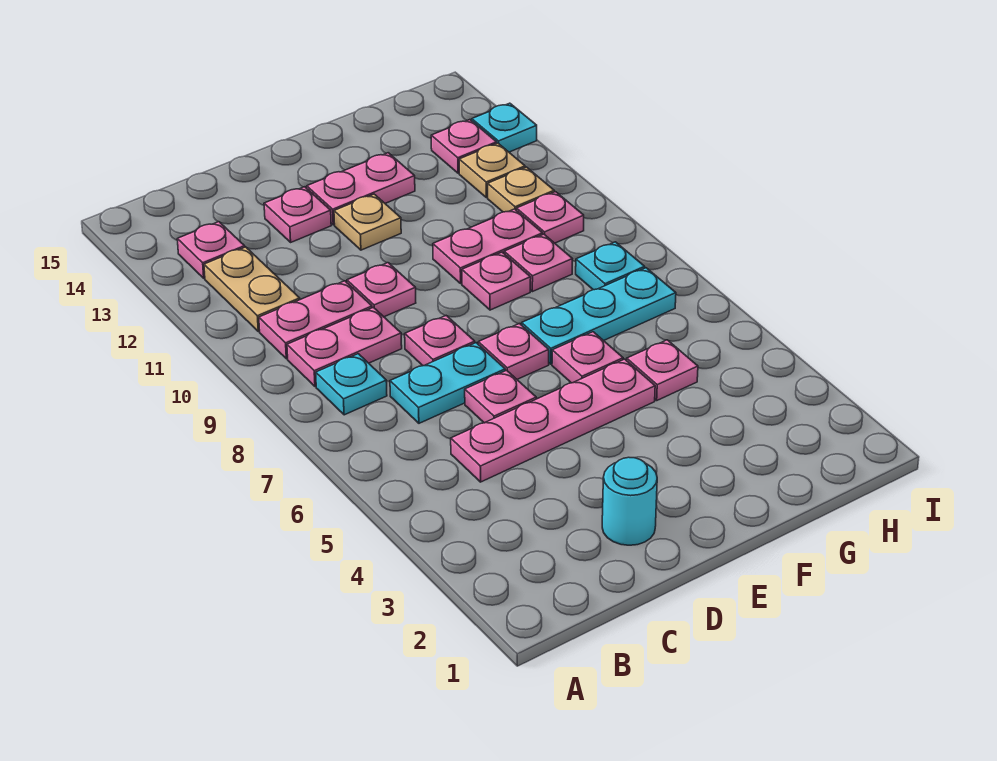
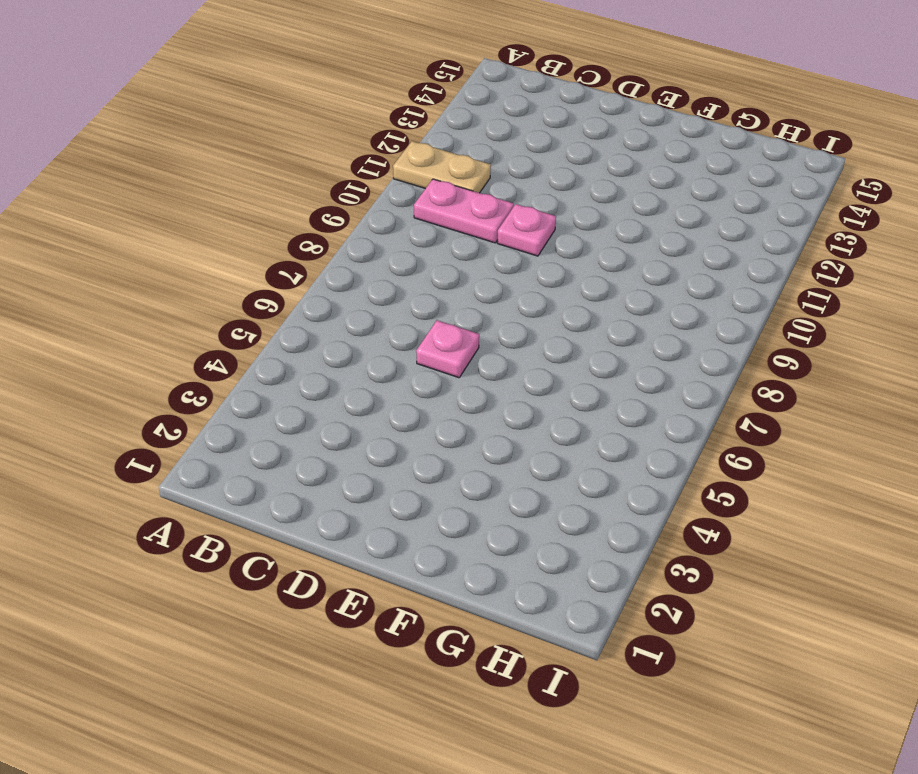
tan plate A11:B11 level 1 -> tan plate B11:B12 level 1
none -> cyan plate B8 level 1
none -> pink plate B9:C9 level 1
none -> pink plate B13 level 1

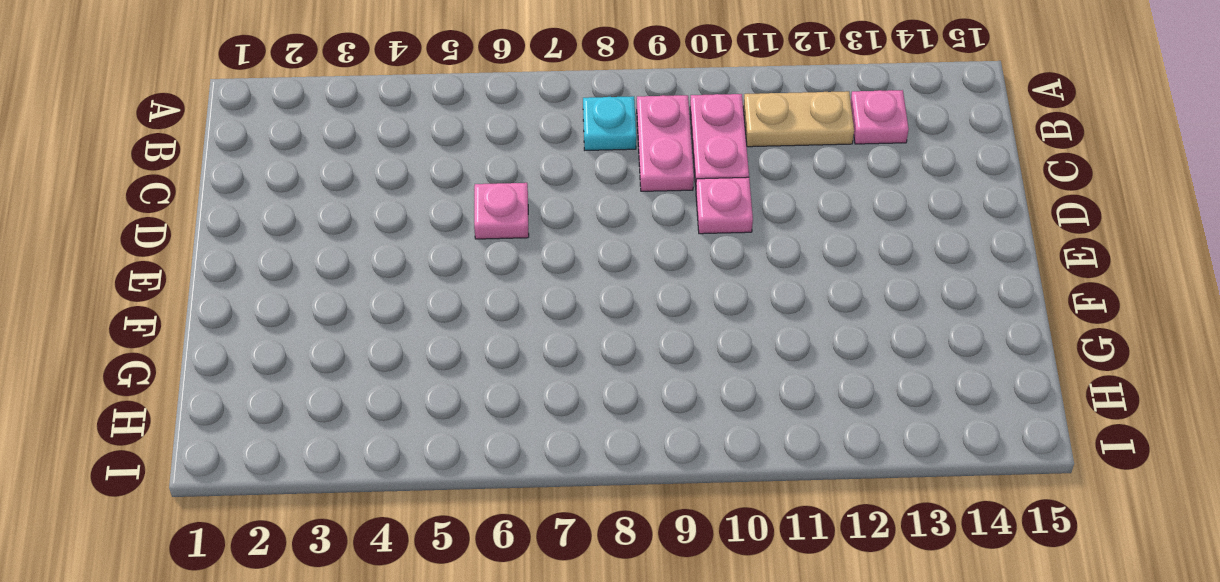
none -> pink plate C5:F5 level 1
none -> cyan plate C7:D7 level 1
none -> cyan round brick D2 level 1

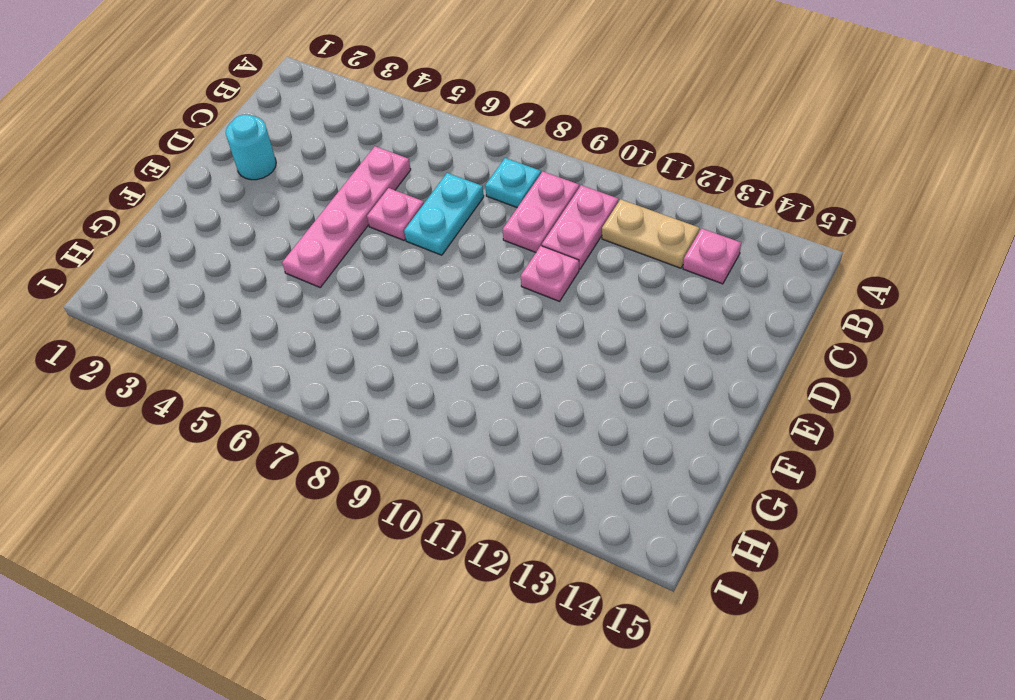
none -> pink plate D8 level 1
none -> pink plate D13 level 1
none -> pink plate E7 level 1

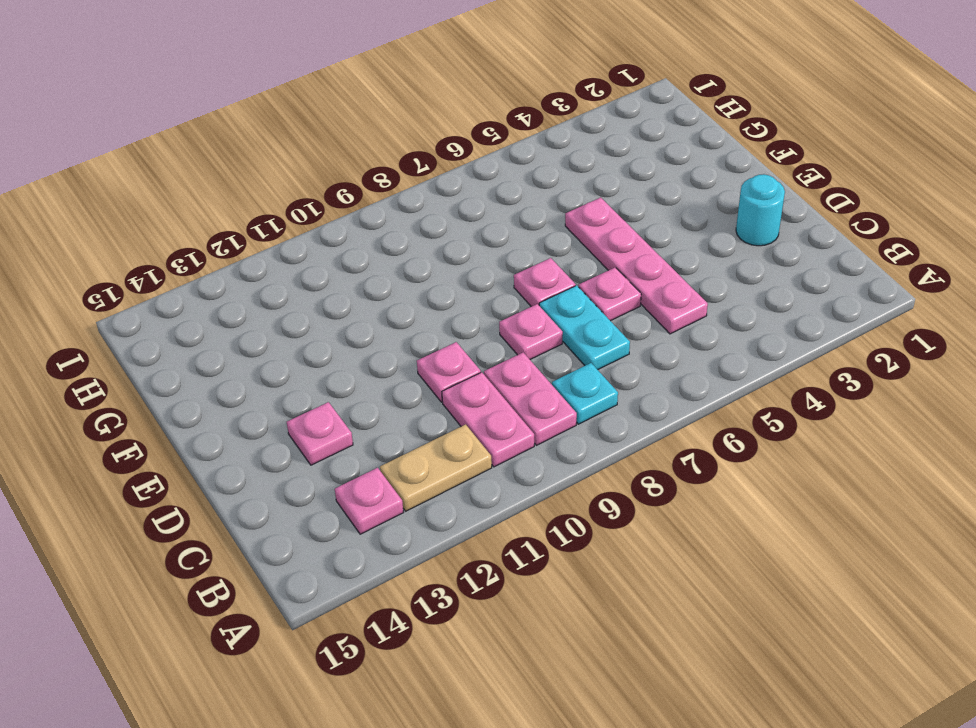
none -> tan plate E12 level 1
none -> pink plate E13:F13 level 1
none -> pink plate F6 level 1

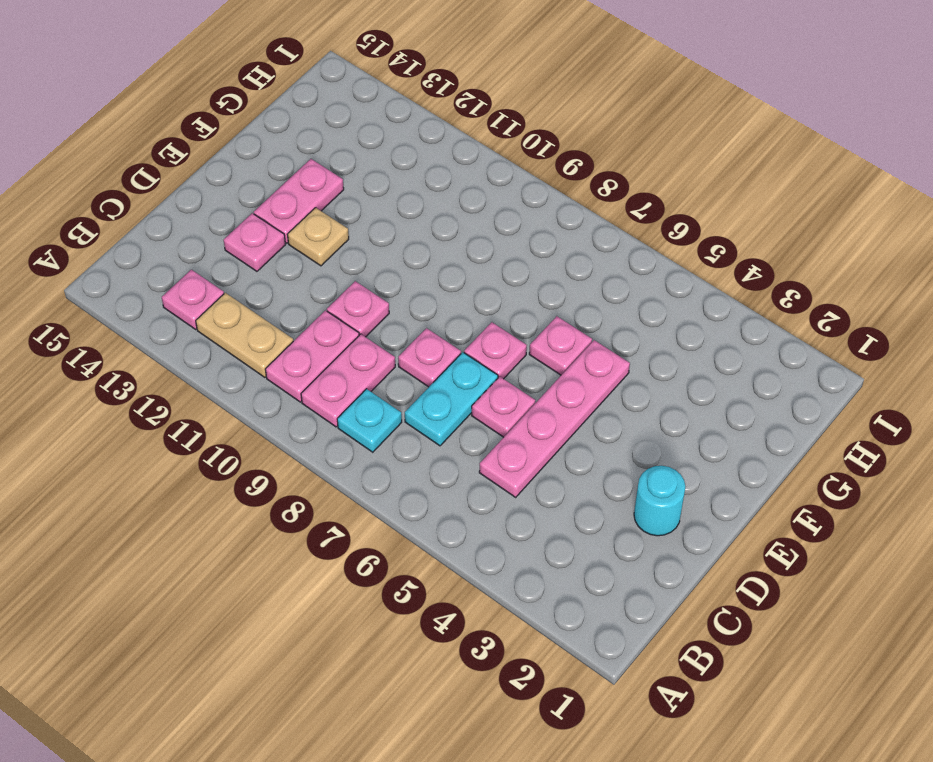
none -> cyan plate F7:H7 level 1
none -> pink plate F9 level 1
none -> pink plate F10:G10 level 1

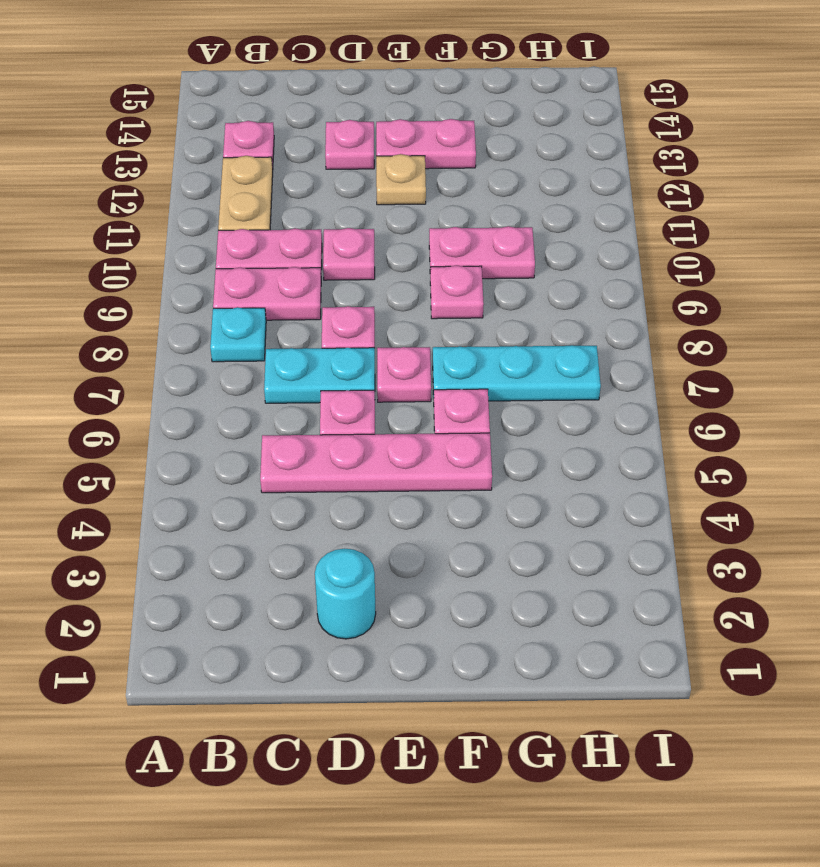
none -> pink plate G5 level 1
none -> pink plate G9 level 1
none -> cyan plate H8 level 1

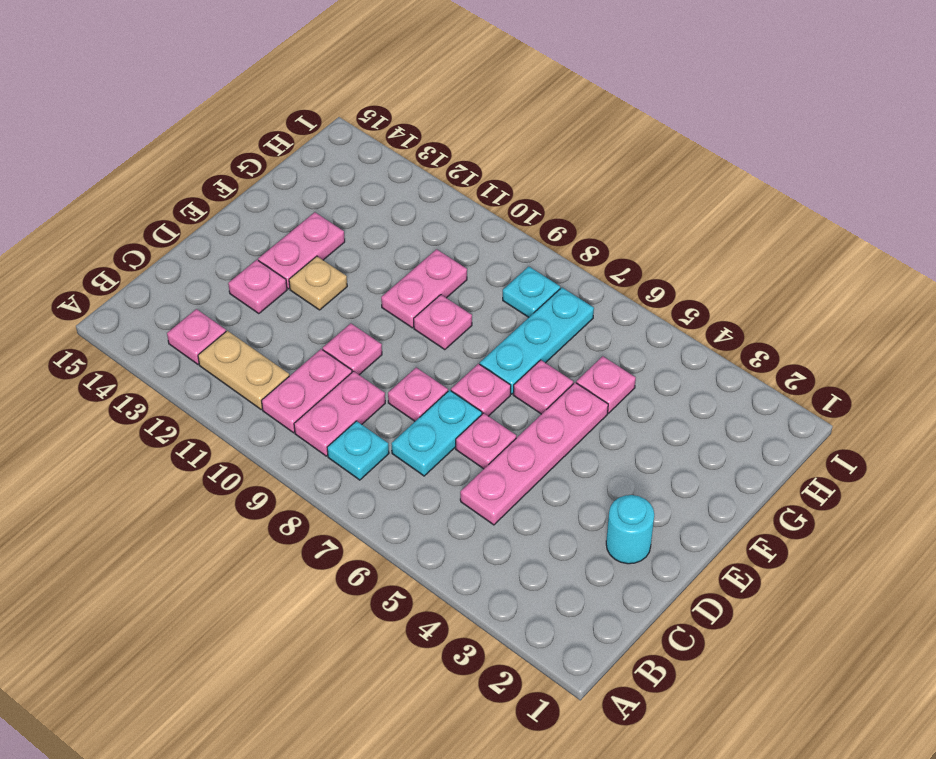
none -> pink plate G9 level 1
none -> pink plate H10 level 1
none -> tan plate H11 level 1

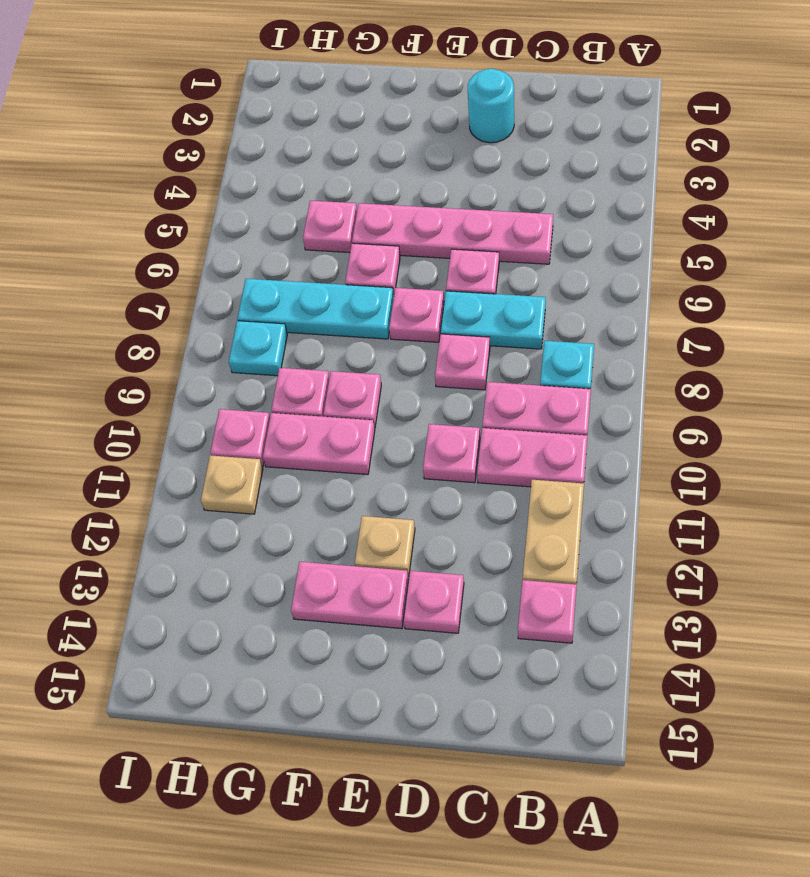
none -> tan plate H12 level 1
none -> pink plate H13 level 1
none -> cyan plate I13 level 1

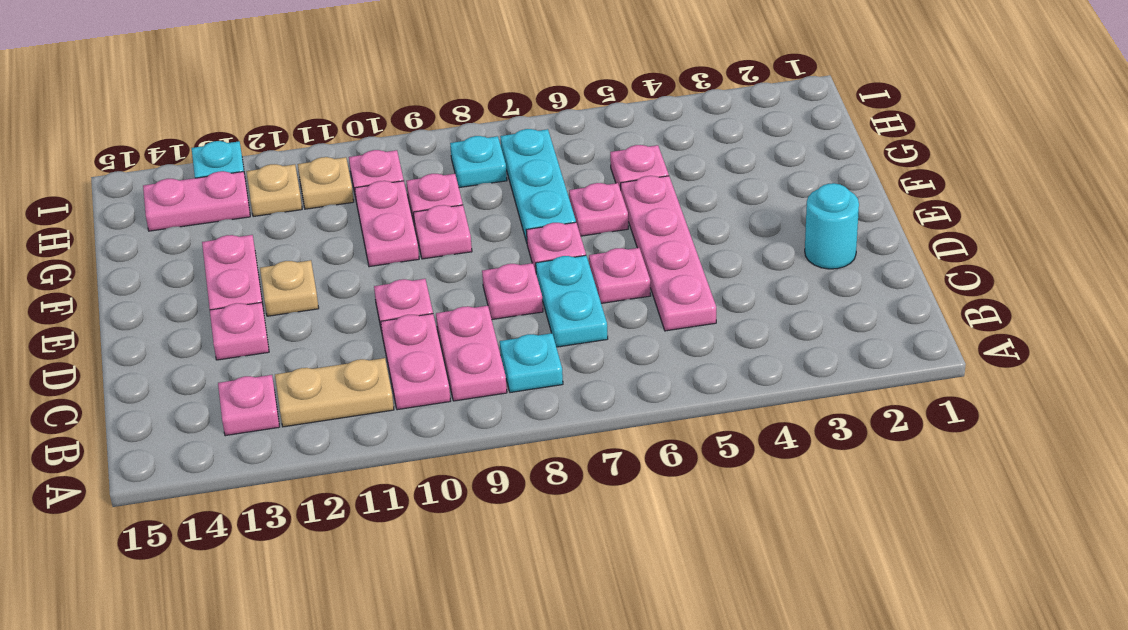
pink plate H13:H14 level 1 -> pink plate H13 level 1

